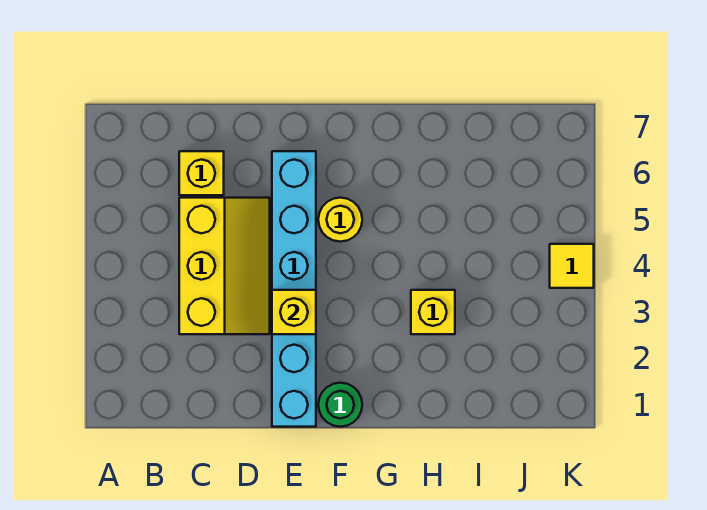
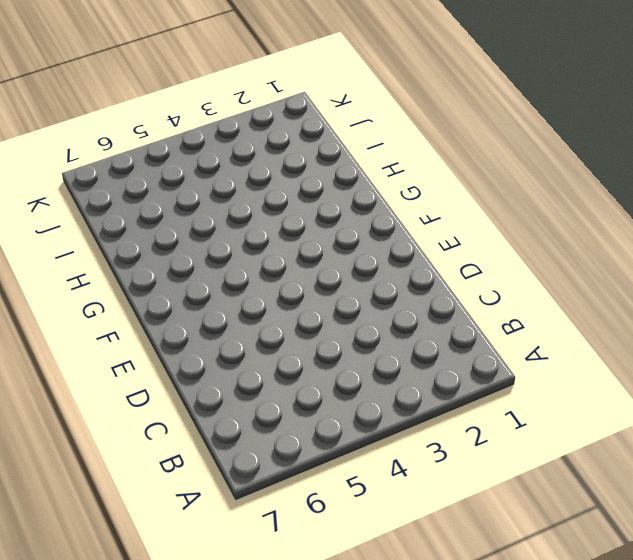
none -> yellow slope C3:D5 level 1 top C
none -> yellow brick C6 level 1

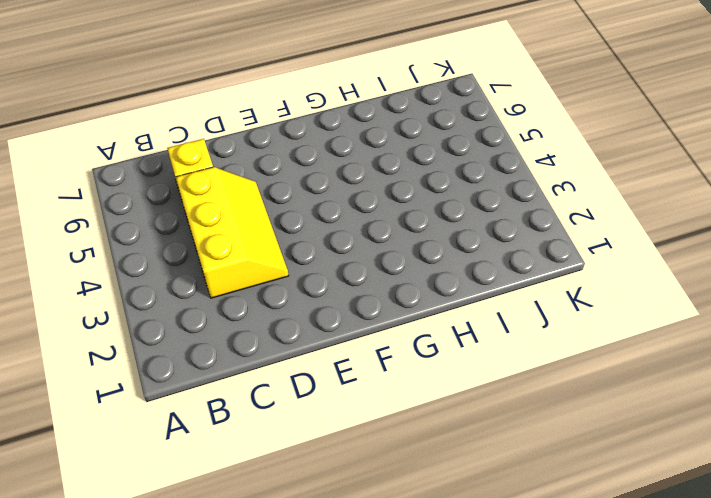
none -> cyan brick E1:E6 level 1
none -> green round brick F1 level 1

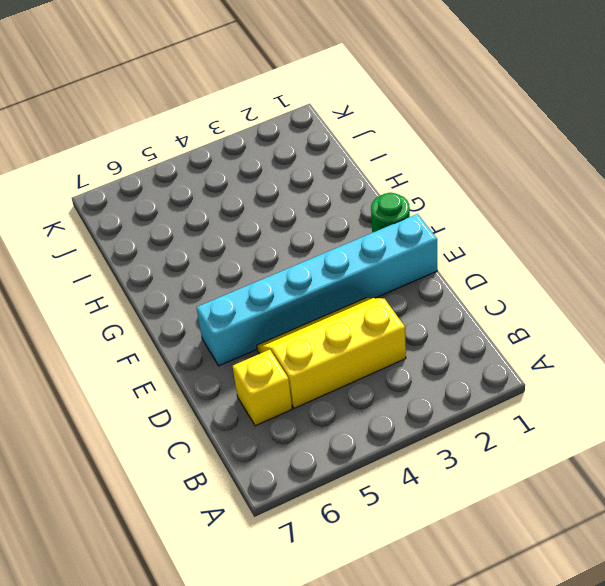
none -> yellow round brick F5 level 1
none -> yellow brick H3 level 1

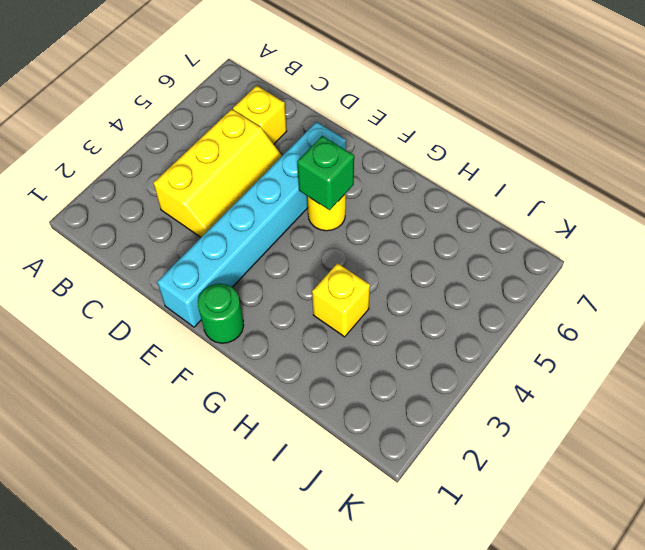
green brick F5 level 2 -> none
none -> yellow tile K4 level 1
none -> yellow brick E3 level 2

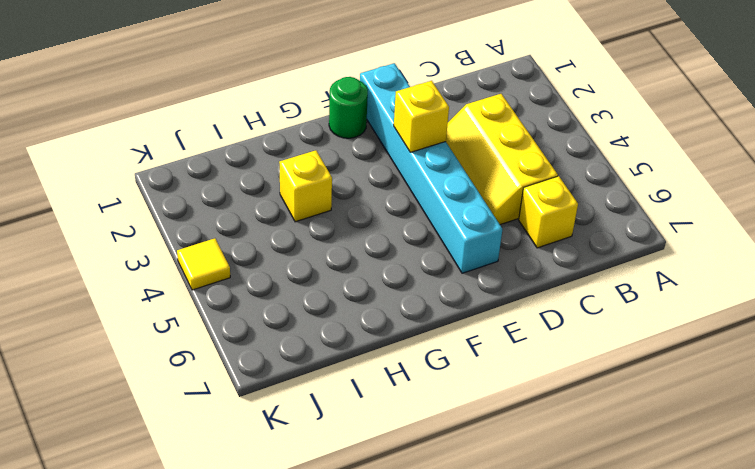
none -> yellow round brick F5 level 1

